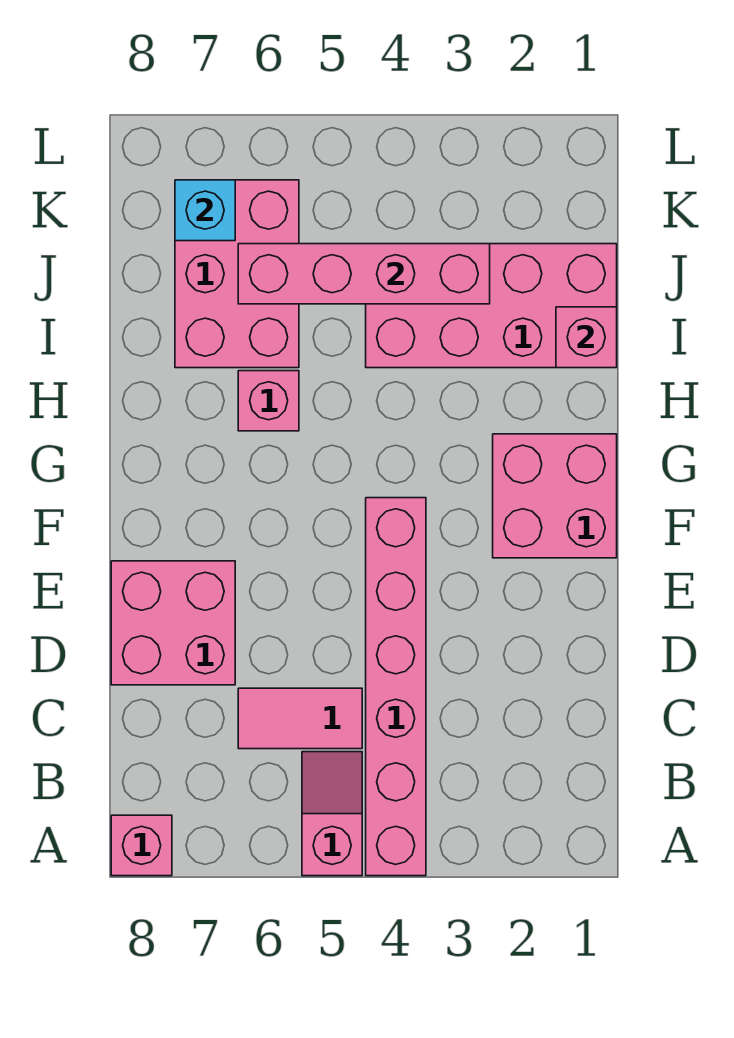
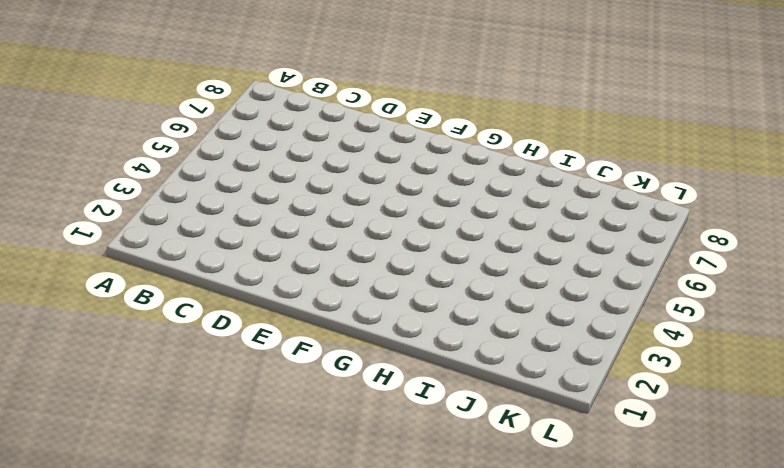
none -> pink brick A4:F4 level 1
none -> pink slope A5:B5 level 1 top A
none -> pink brick A8 level 1

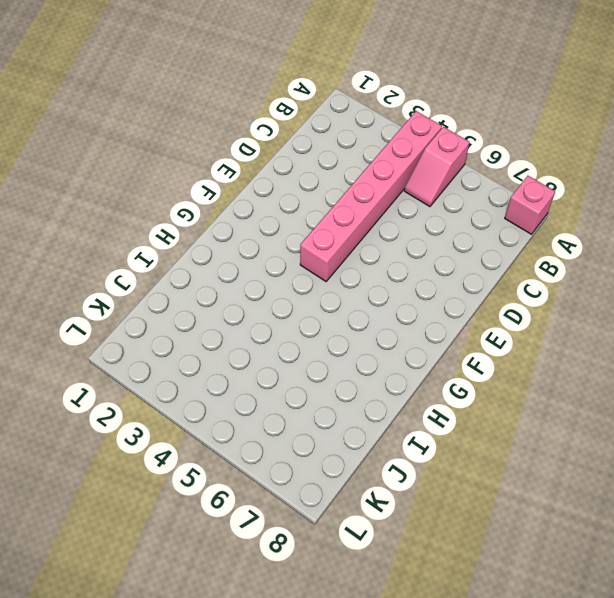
none -> pink tile C5:C6 level 1
none -> pink brick D7:E8 level 1
none -> pink brick F1:G2 level 1

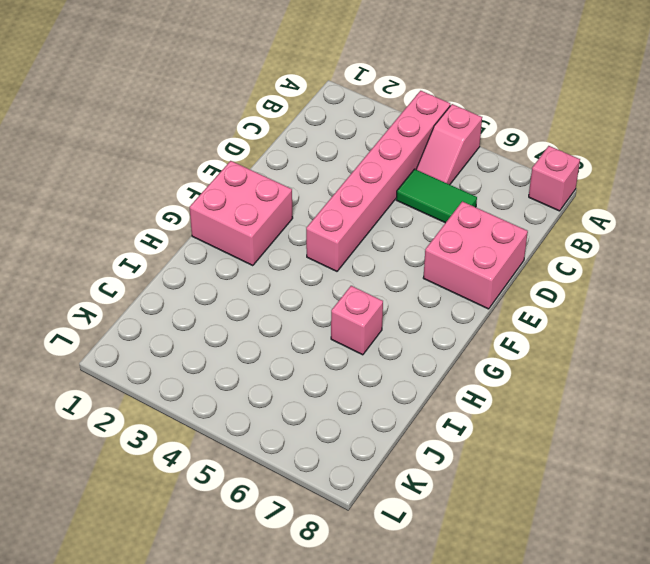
green tile C5:C6 level 1 -> pink tile C5:C6 level 1
none -> pink brick I1:J4 level 1
none -> pink brick I6:K7 level 1
none -> pink brick I1 level 2

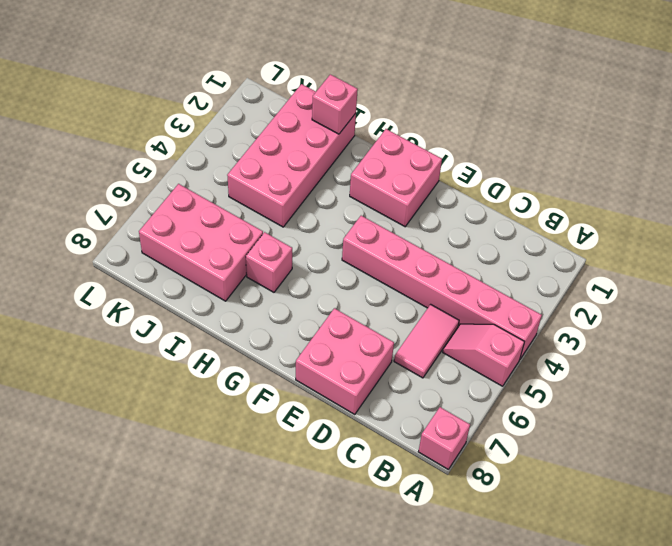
none -> pink brick J3:J6 level 2
none -> cyan brick K7 level 2

